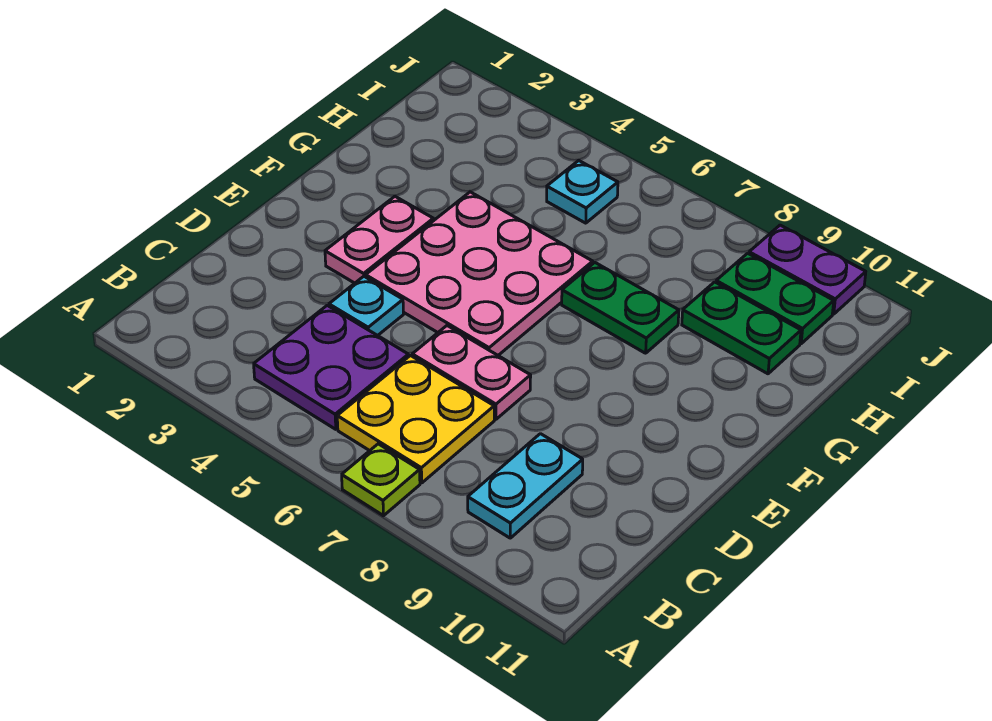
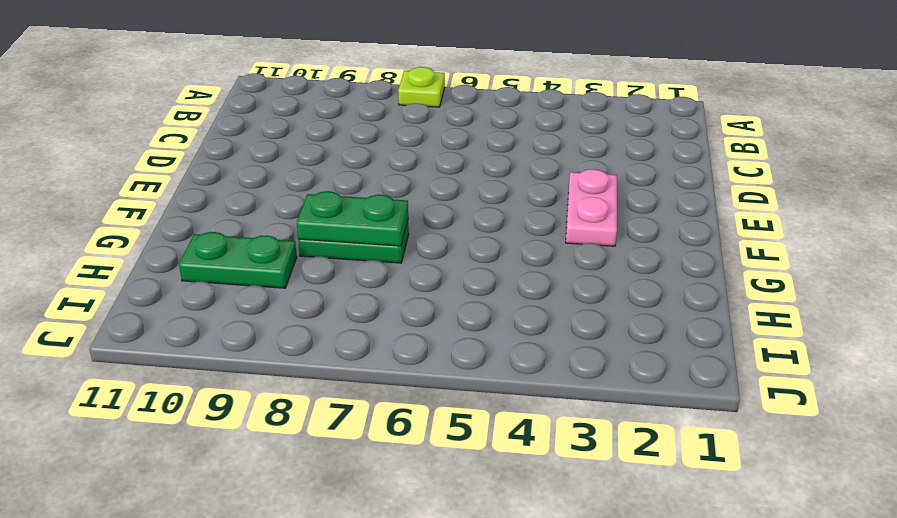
green plate G7:G8 level 2 -> green plate I9:I10 level 1
none -> purple plate B4:C5 level 1
none -> yellow plate B6:C7 level 1
none -> cyan plate B9:C9 level 1

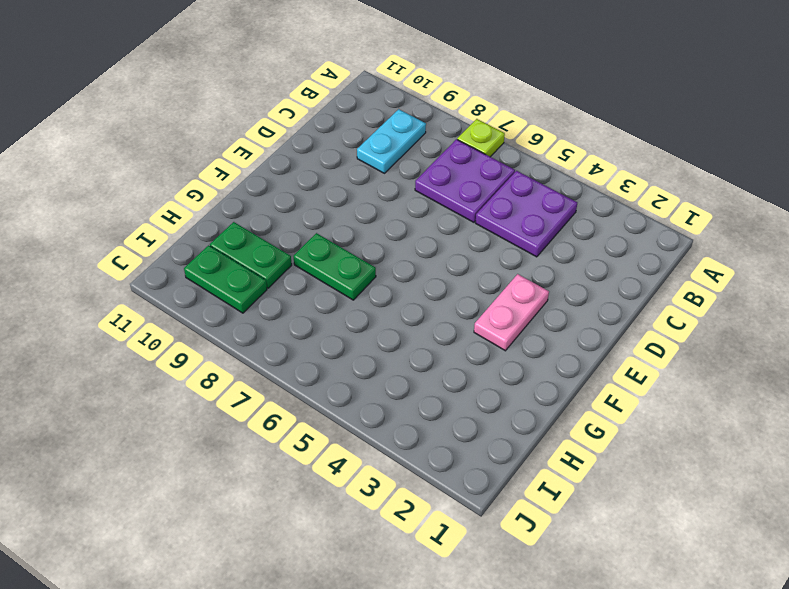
purple plate B6:C7 level 1 -> yellow plate B6:C7 level 1
none -> cyan plate D4 level 1
none -> pink plate D6:D7 level 1
none -> pink plate E4:G6 level 1

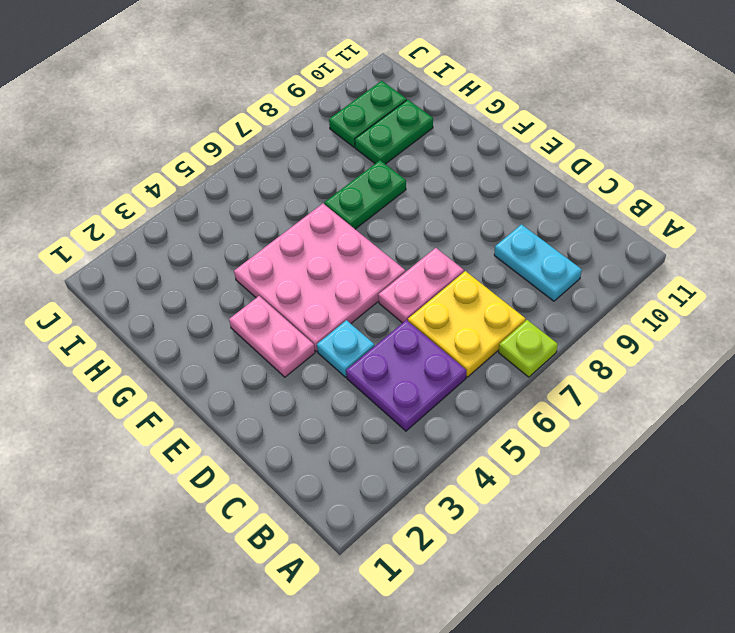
none -> cyan plate I5 level 1
none -> purple plate J9:J10 level 1

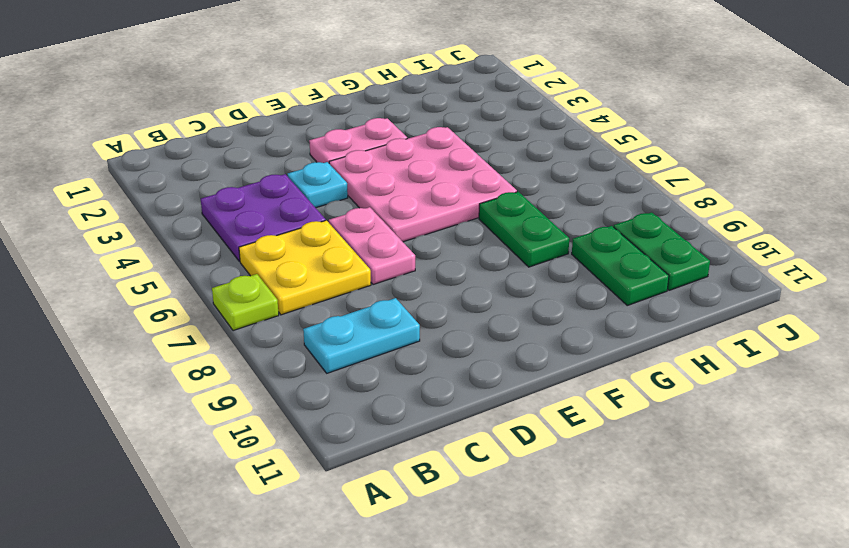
none -> cyan plate I5 level 1
none -> purple plate J9:J10 level 1

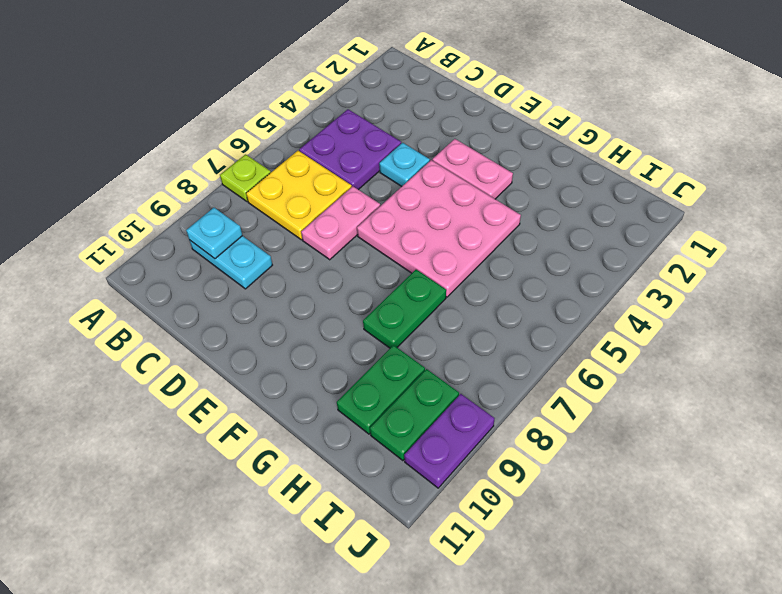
cyan plate B9 level 2 -> cyan plate I5 level 1

